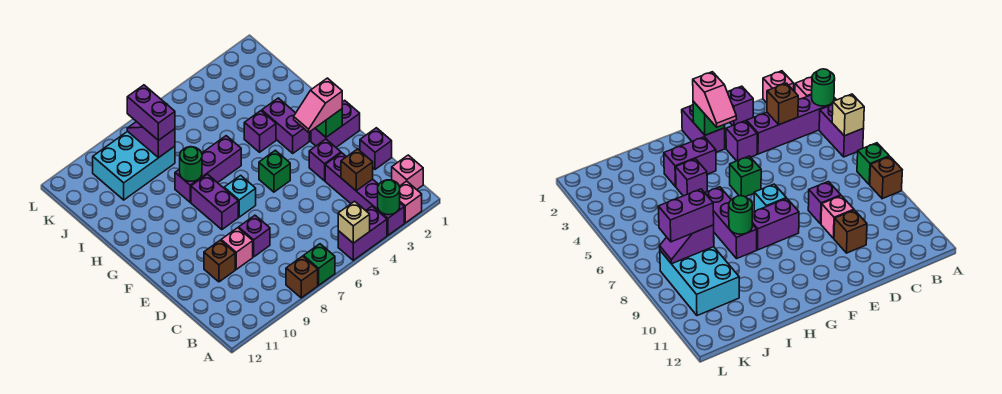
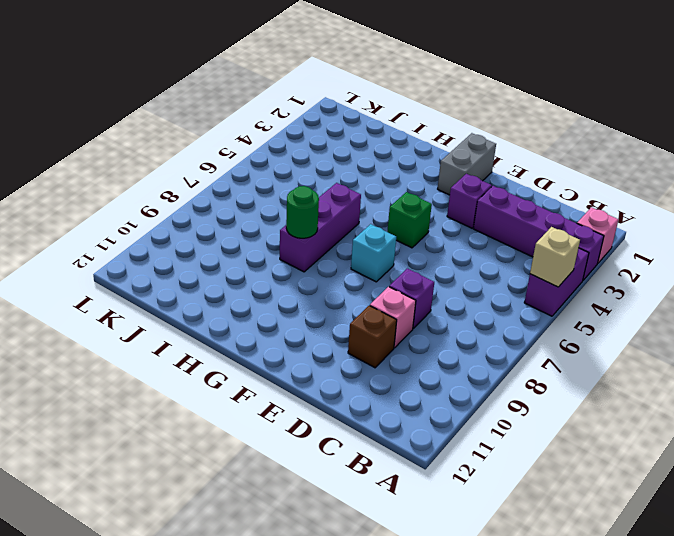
grey brick F1:F2 level 1 -> purple brick F1:F2 level 1
none -> green brick A7 level 1
none -> brown brick A8 level 1
none -> pink brick B1 level 1

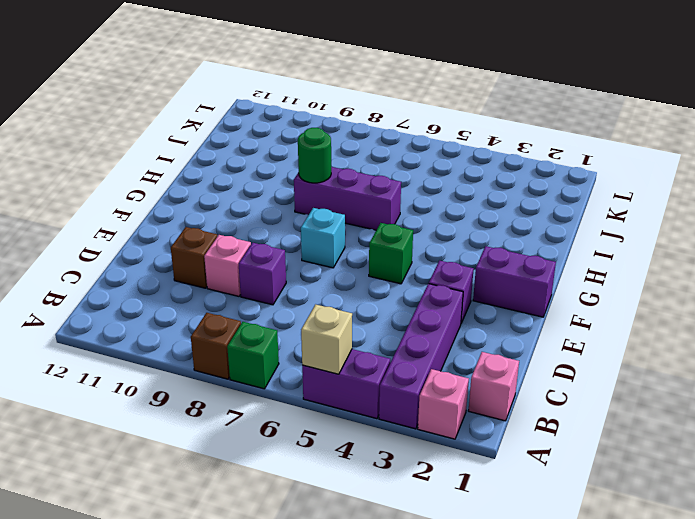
none -> purple brick D1 level 1
none -> purple brick F8:G8 level 1
none -> purple brick G3:H3 level 1

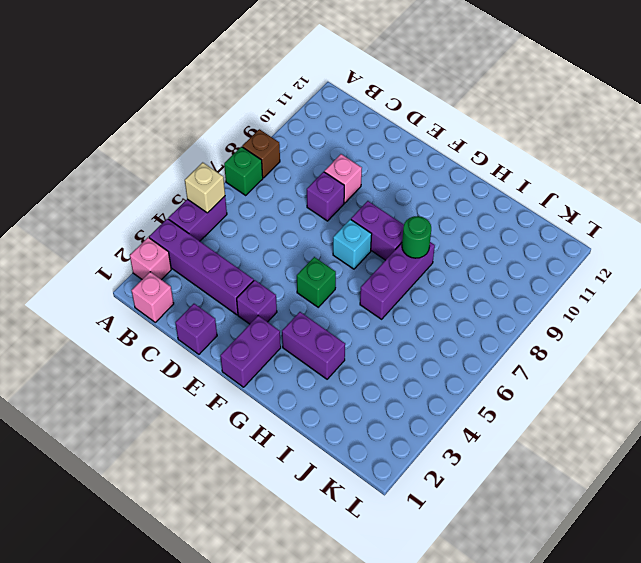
none -> brown brick D10 level 1
none -> purple brick H4 level 1
none -> cyan brick J8:K10 level 1

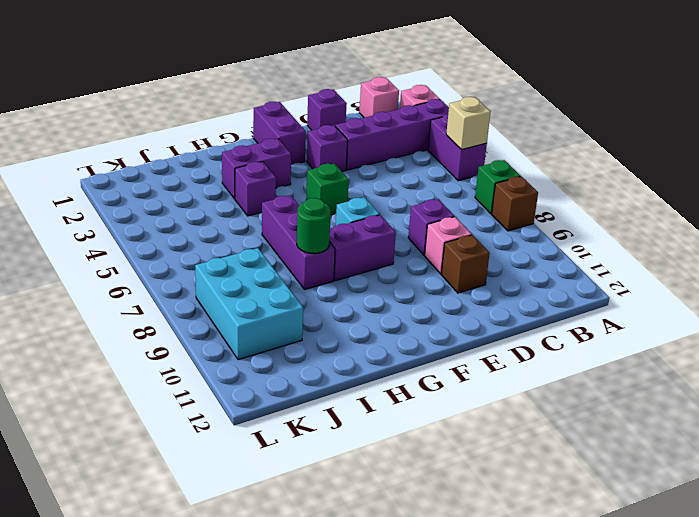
none -> green round brick A3 level 2
none -> brown brick C3 level 2
none -> green brick F2 level 2

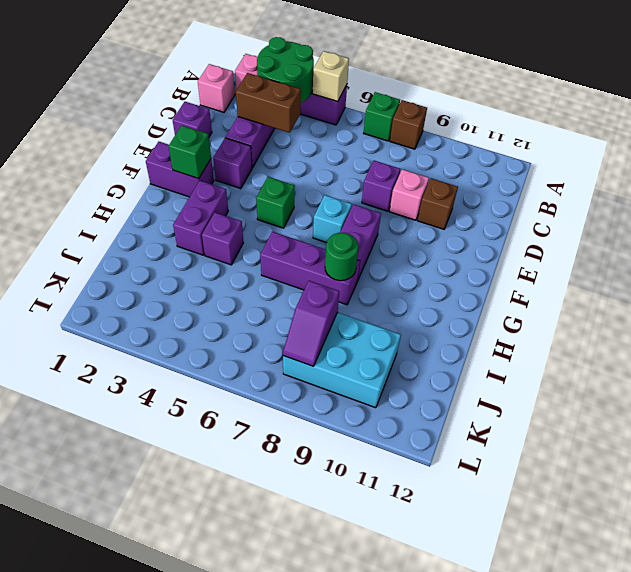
green round brick A3:B4 level 2 -> green round brick A3 level 2
brown brick C3:C4 level 2 -> brown brick C3 level 2
none -> pink slope F2:F3 level 3 top 2
none -> purple brick J8:K8 level 3

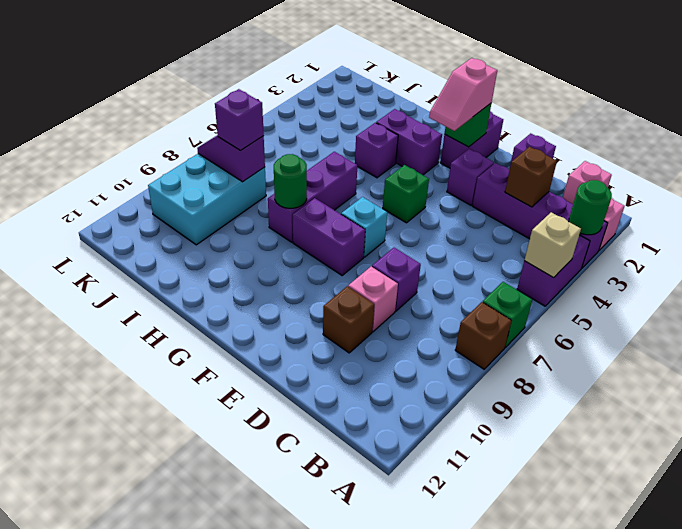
purple brick J8 level 3 -> purple brick J8:K8 level 3

